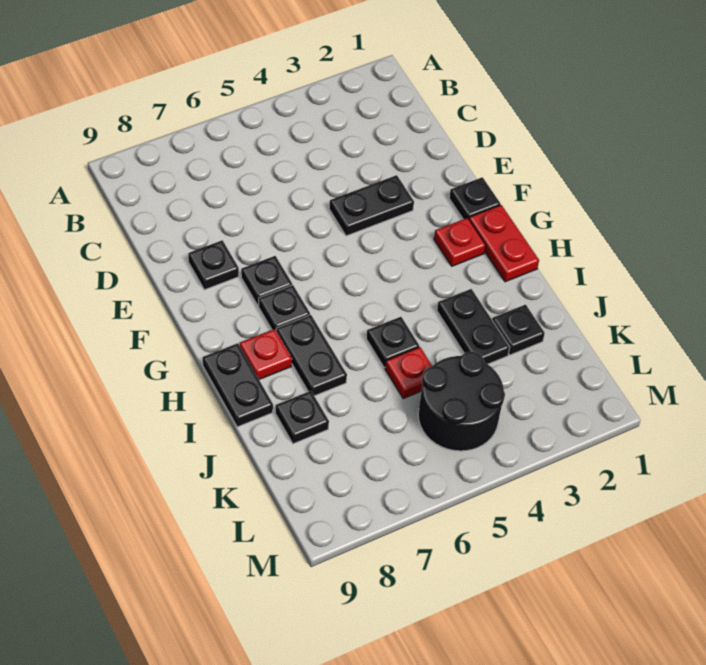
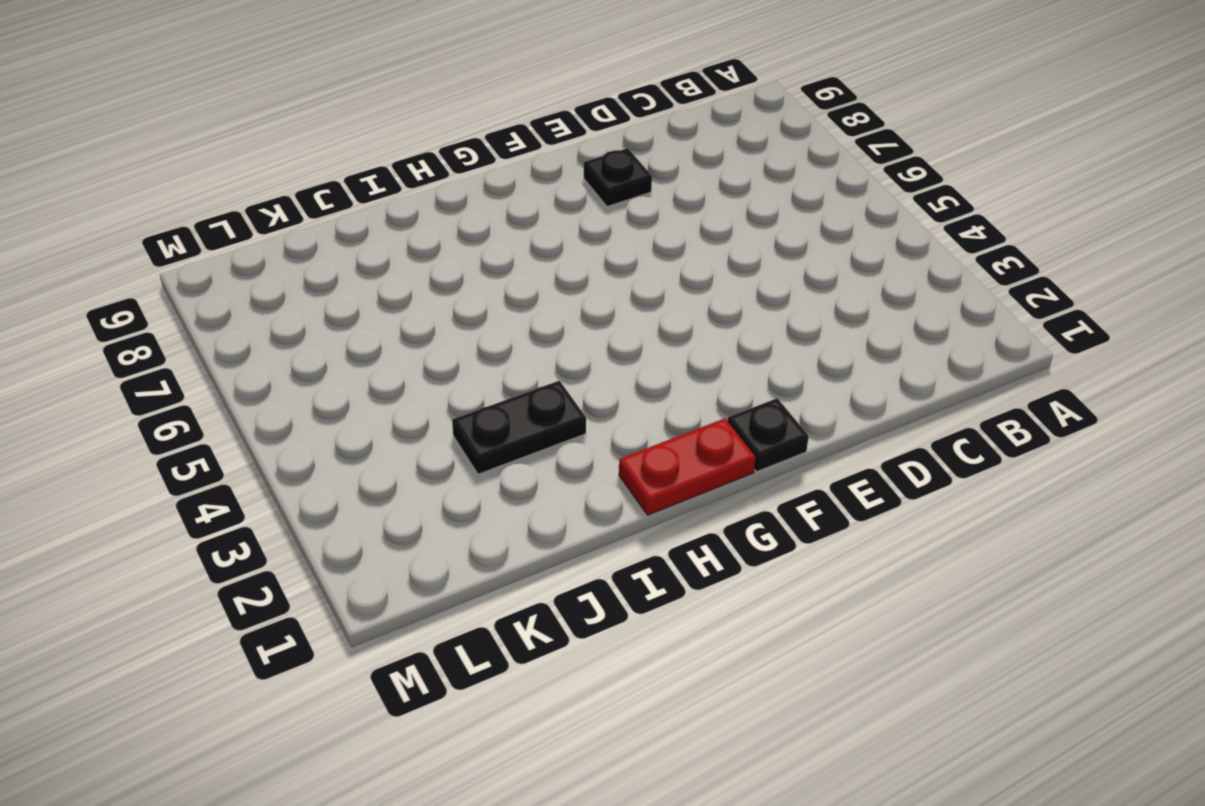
none -> black plate E3:E4 level 1
none -> black plate F7 level 1
none -> red plate G2 level 1

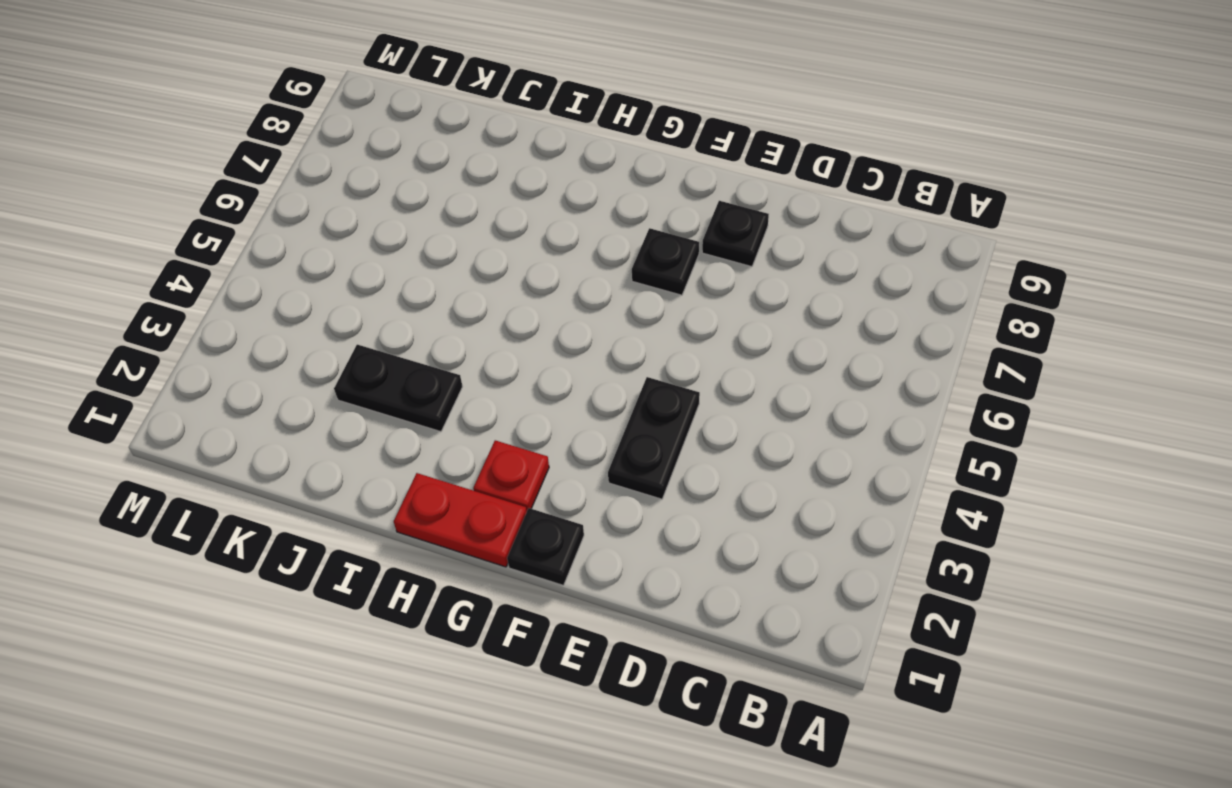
none -> black plate G7 level 1
none -> black plate H7:I7 level 1
none -> red plate H8 level 1

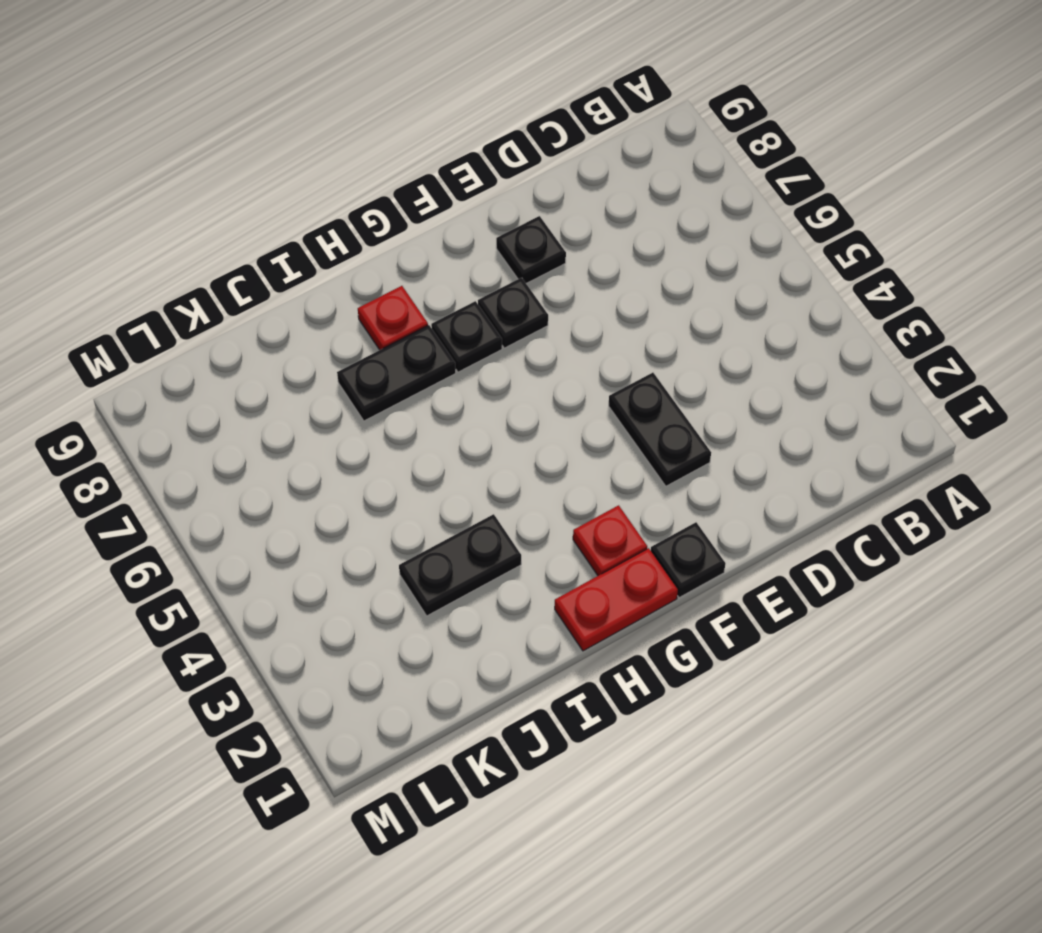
none -> black plate H9:I9 level 1
none -> black plate I5 level 1
none -> black plate J2 level 1

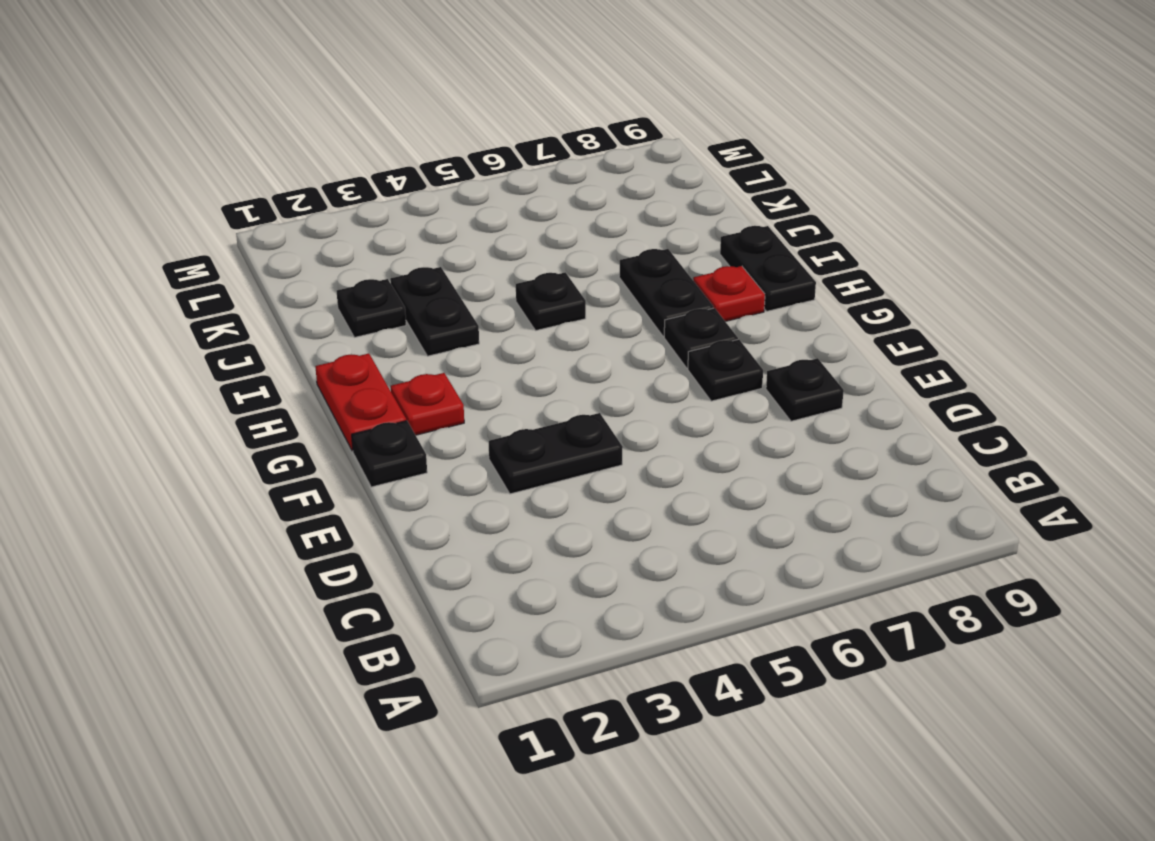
none -> red plate J5 level 1
none -> black plate J8 level 1
none -> black round brick K4:L5 level 1

